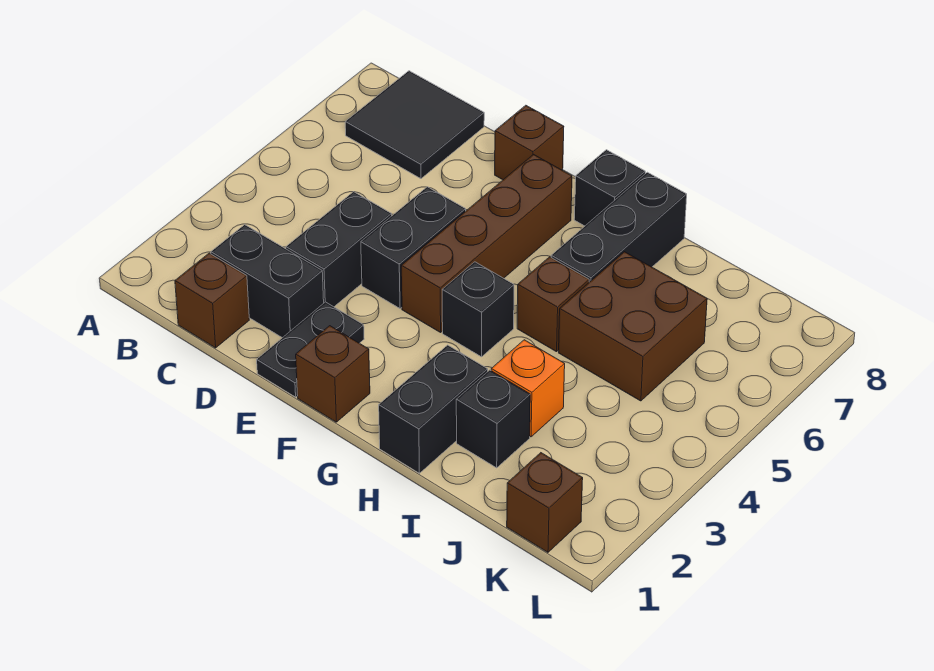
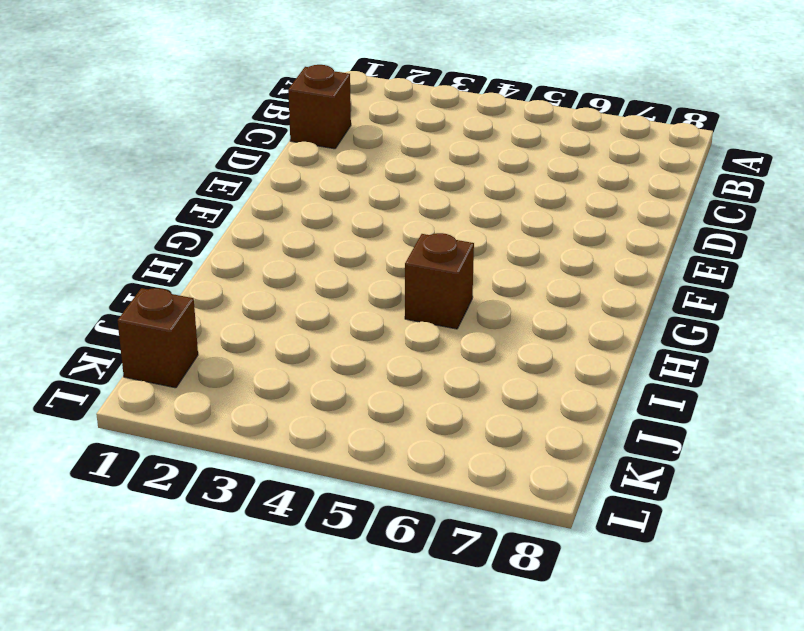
none -> black tile B7:C8 level 1
none -> black brick C2:D2 level 1
none -> black brick D3:D4 level 1

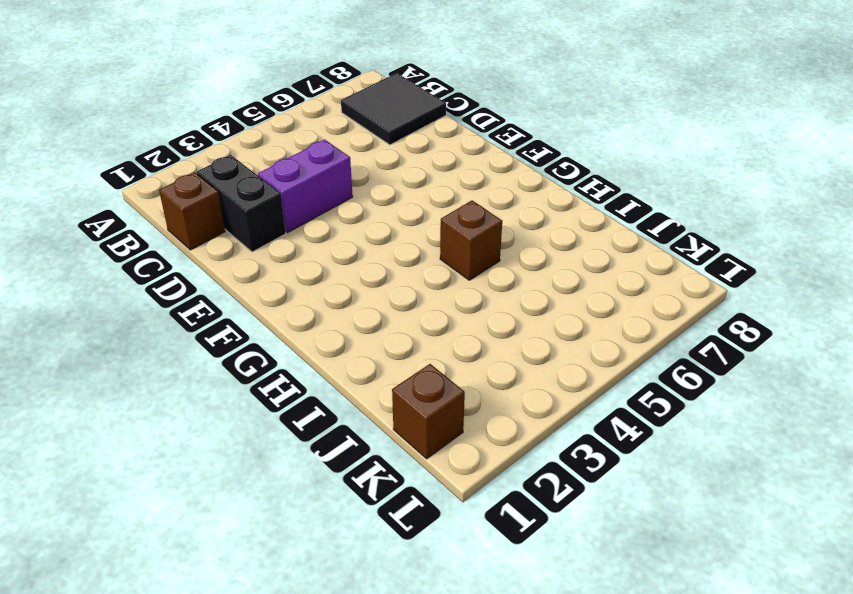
purple brick D3:D4 level 1 -> black brick D3:D4 level 1
none -> black plate E1:E2 level 1
none -> black brick E4:E5 level 1
none -> brown brick E8 level 1

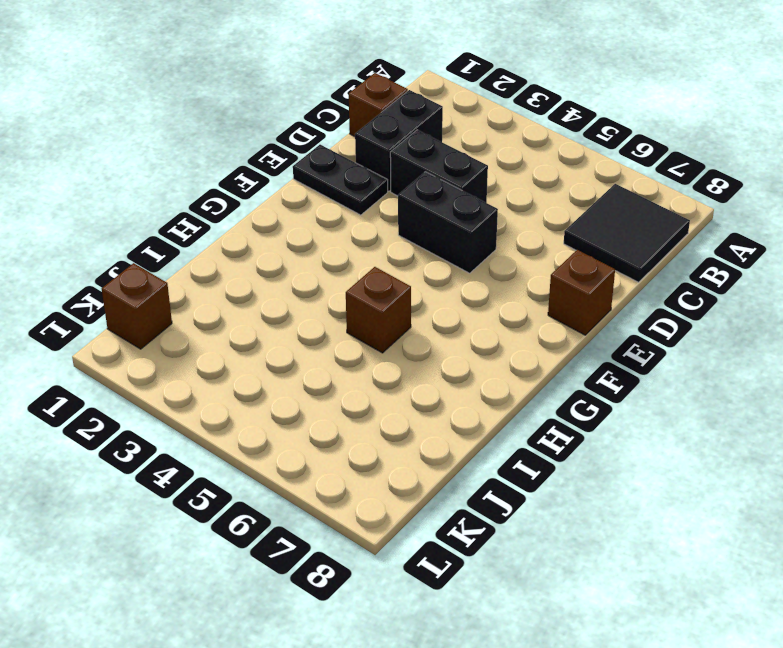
none -> brown brick F1 level 1
none -> brown brick F4:F7 level 1
none -> black brick G4 level 1

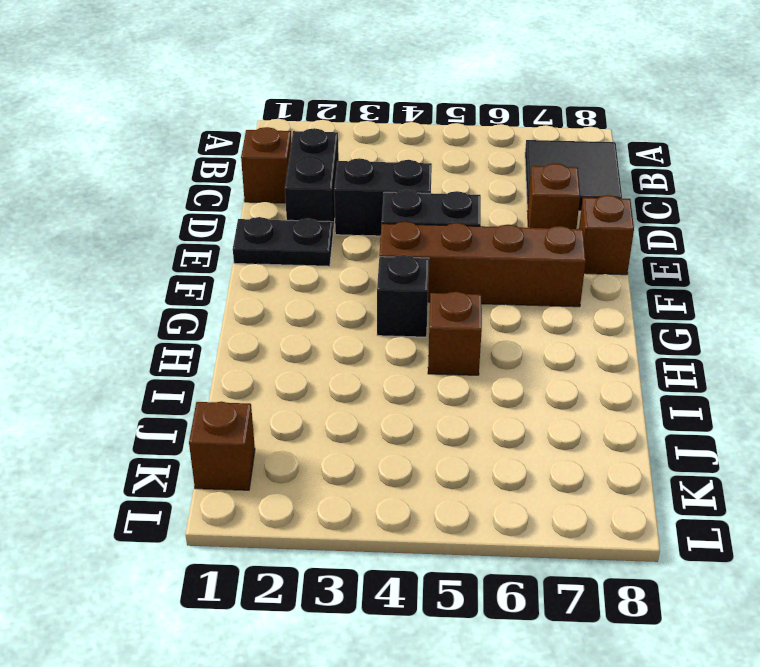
brown brick D7 level 1 -> brown brick F1 level 1
none -> black brick G8 level 1
none -> black brick H1:H2 level 1
none -> black brick H6:H8 level 1

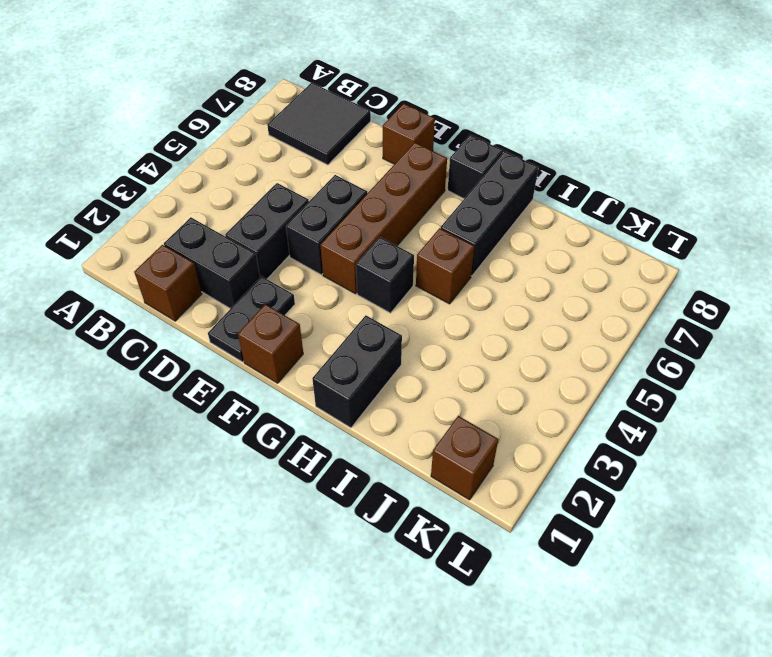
none -> black brick I2 level 1
none -> orange brick I3 level 1
none -> brown brick I5:J6 level 1

